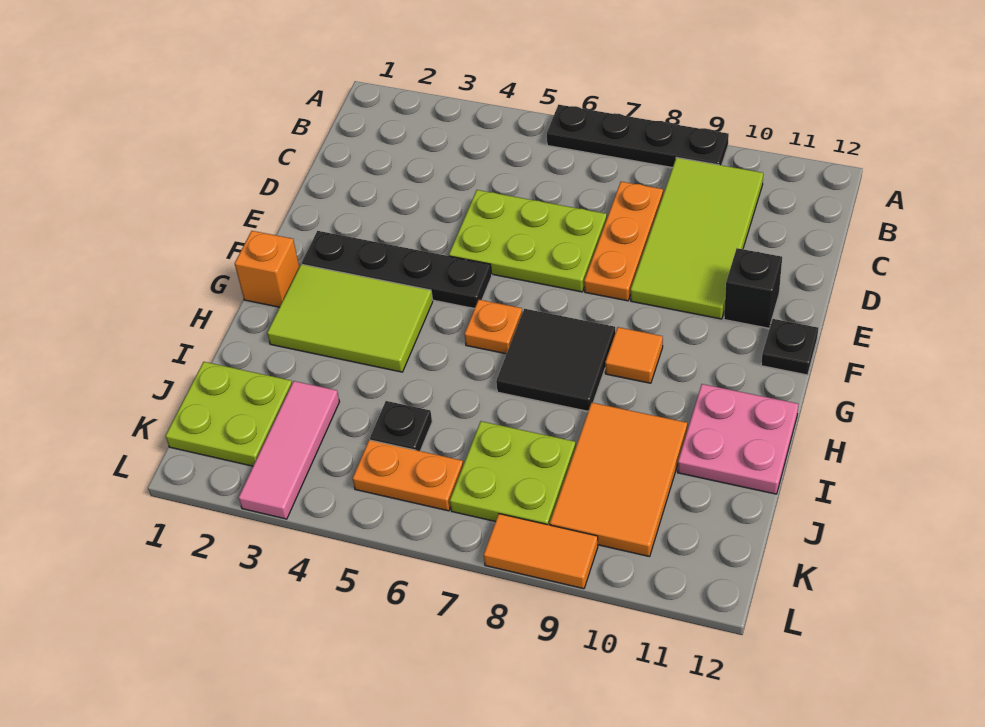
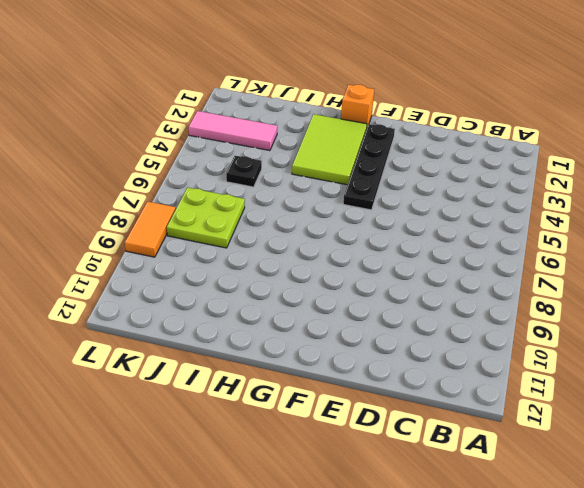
none -> black plate A6:A9 level 1
none -> lime tile B9:E10 level 1
none -> orange plate C8:E8 level 1

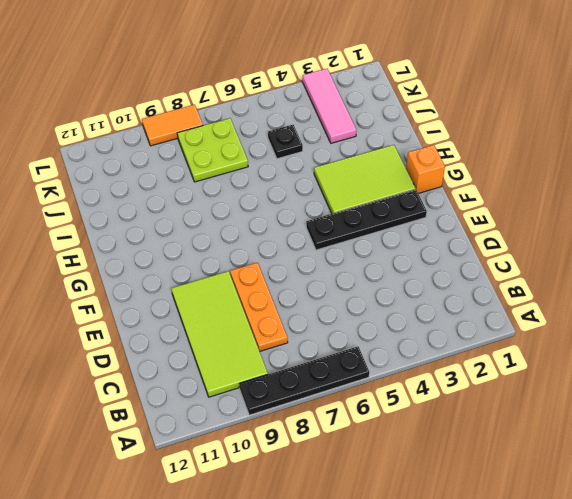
none -> lime plate D5:E7 level 1
none -> black brick E11 level 1
none -> black plate F12 level 1

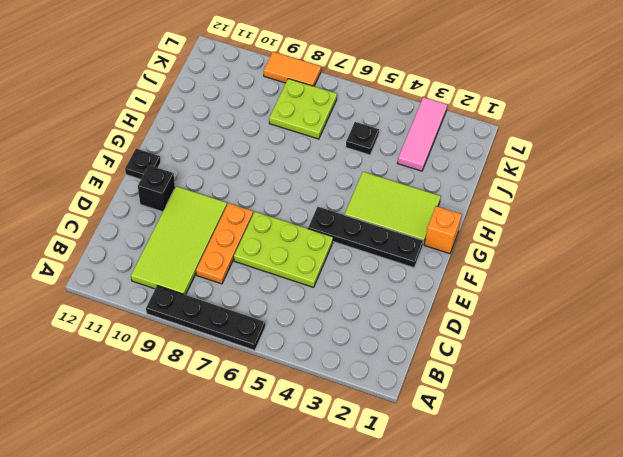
none -> orange plate G6 level 1
none -> black tile G7:H8 level 1
none -> orange tile G9 level 1

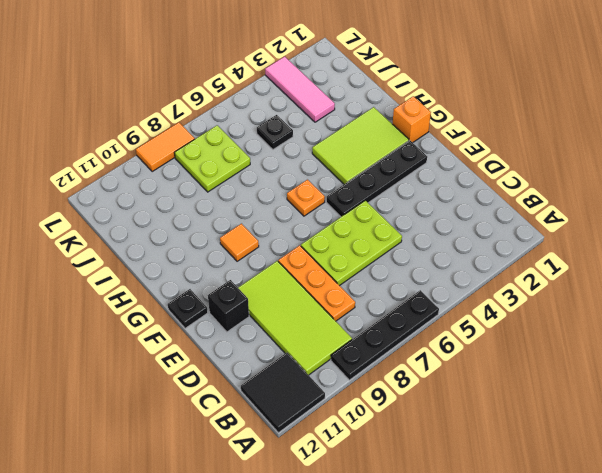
black tile A11:B12 level 1 -> black tile G7:H8 level 1
none -> pink plate H11:I12 level 1
none -> orange tile I9:K10 level 1
none -> lime plate J1:K2 level 1

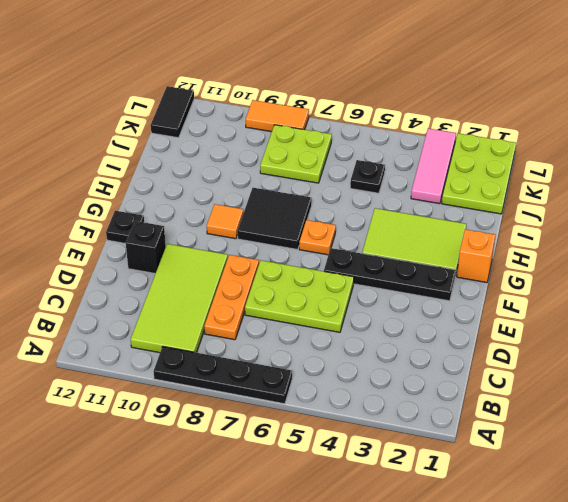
lime plate J1:L2 level 1 -> lime plate J1:K2 level 1
black tile K12:L12 level 1 -> none
none -> pink plate H11:I12 level 1
none -> orange tile I9:K10 level 1
none -> orange plate K5:K6 level 1

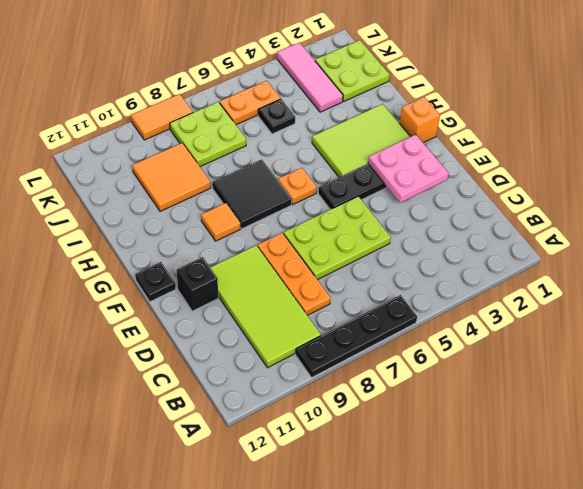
pink plate E2:F3 level 2 -> pink plate H11:I12 level 1
orange tile I9:J10 level 1 -> orange tile I9:K10 level 1

